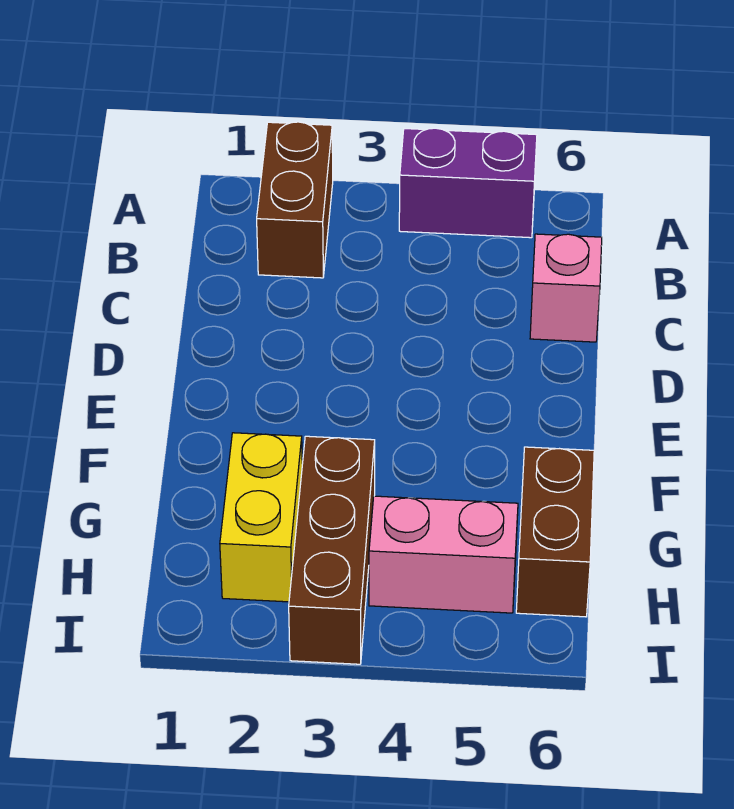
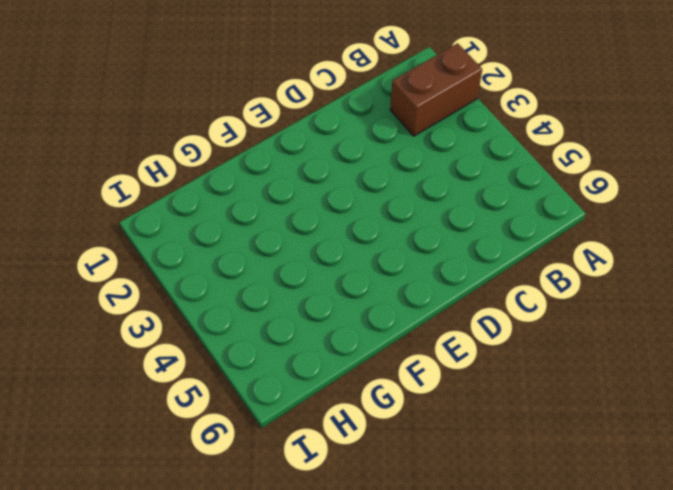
none -> purple brick A4:A5 level 1
none -> pink brick C6 level 1

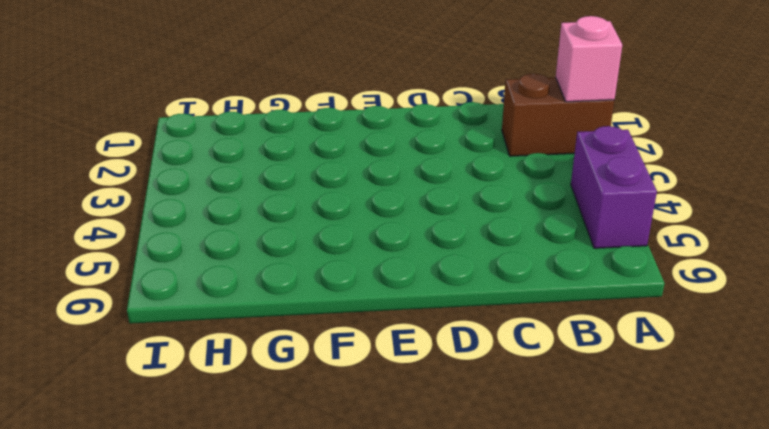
pink brick A2 level 2 -> pink brick C6 level 1
none -> yellow brick G2:H2 level 1
none -> brown brick G3:I3 level 1

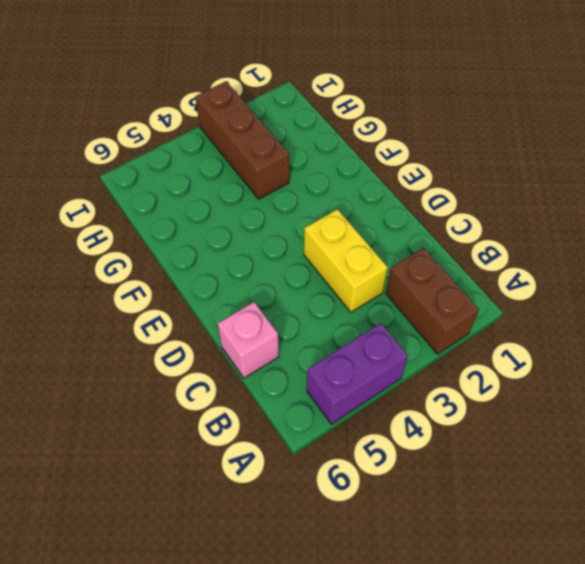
yellow brick C3:D3 level 1 -> yellow brick G2:H2 level 1
none -> brown brick G6:H6 level 1
none -> pink brick H4:H5 level 1

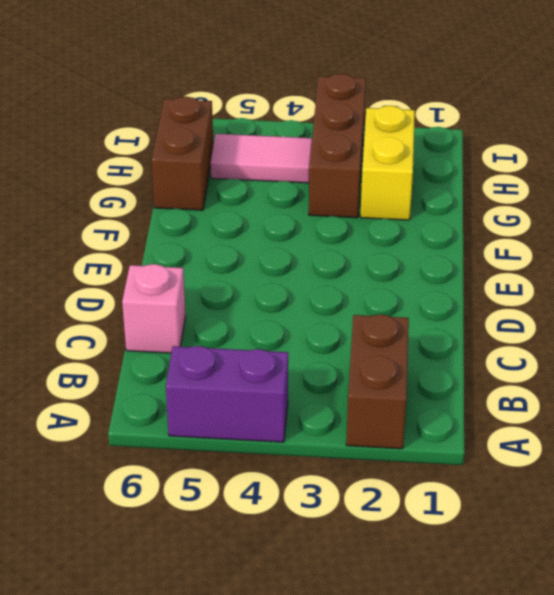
pink tile H4:H5 level 1 -> pink brick H4:H5 level 1

